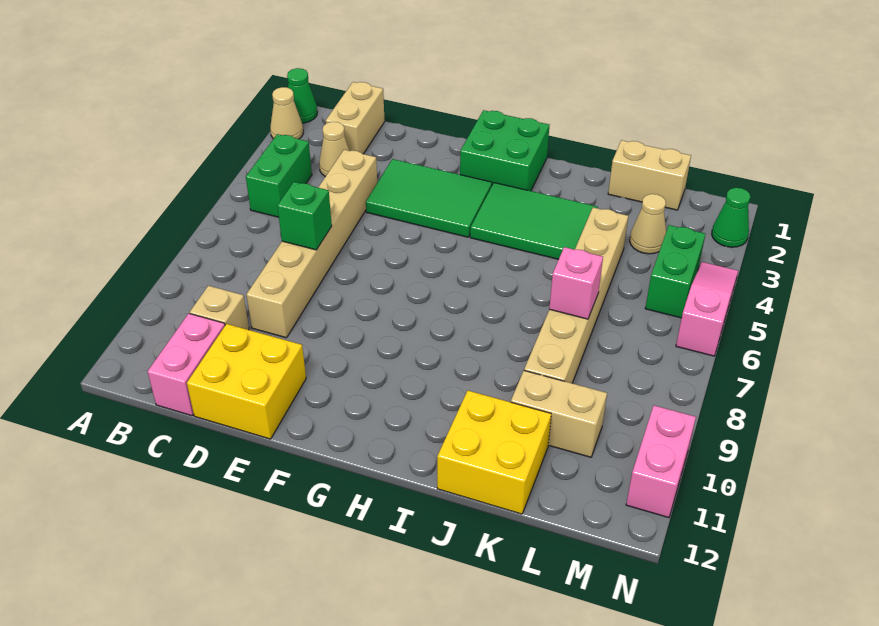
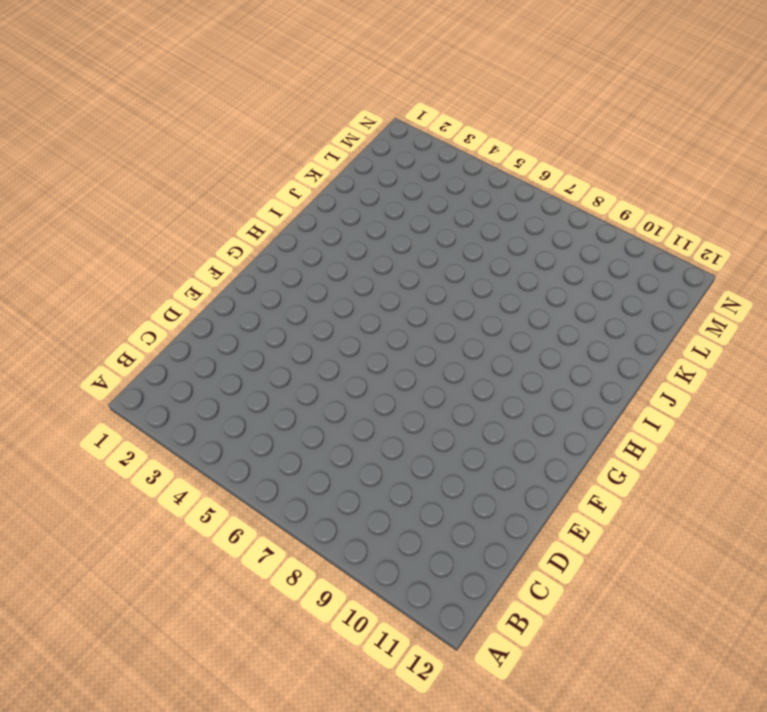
none -> green cone A1 level 1
none -> tan cone A2 level 1
none -> green brick B4:B5 level 1

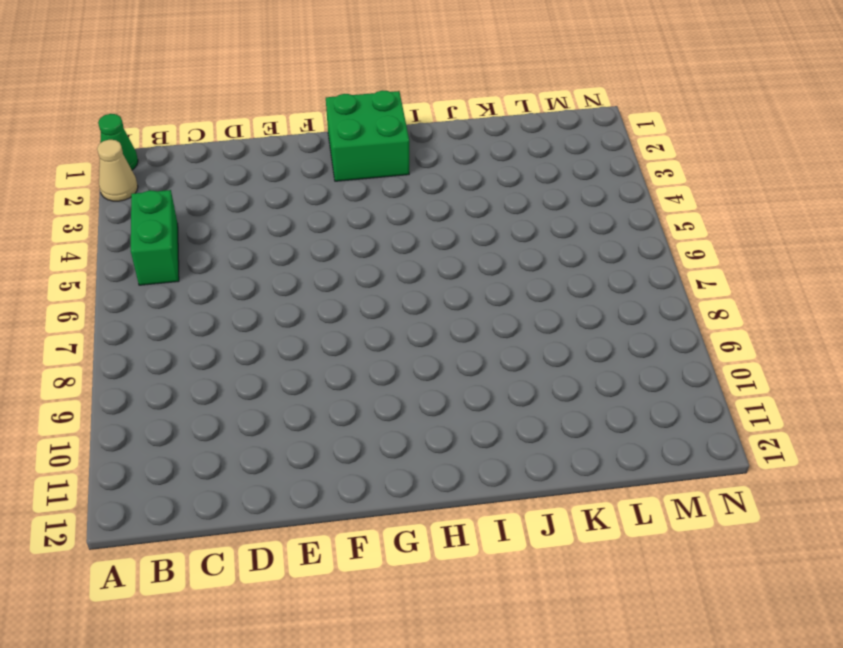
none -> tan brick C1:C2 level 1
none -> tan cone C3 level 1
none -> tan brick C10 level 1

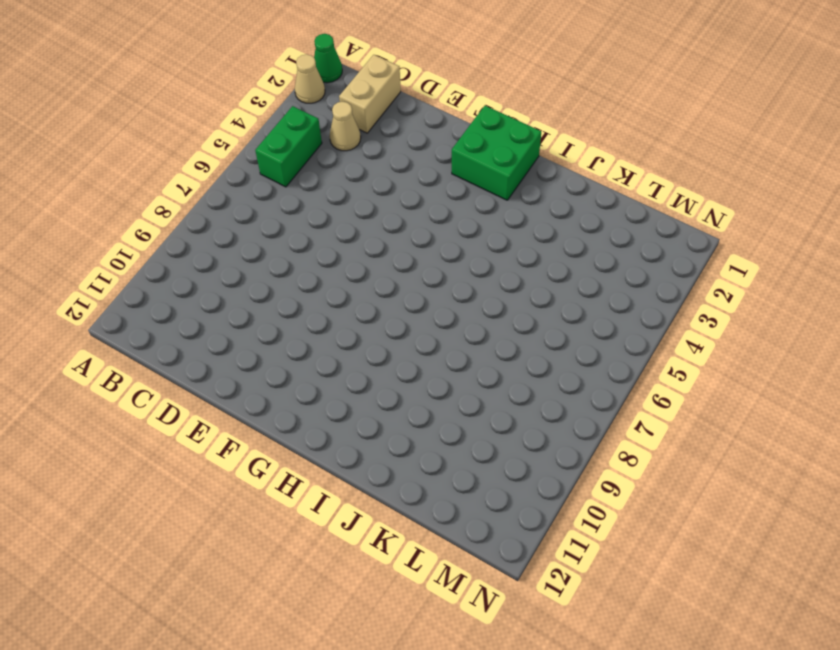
none -> tan brick C10 level 1
none -> pink brick C11:C12 level 1
none -> tan brick D4:D9 level 1

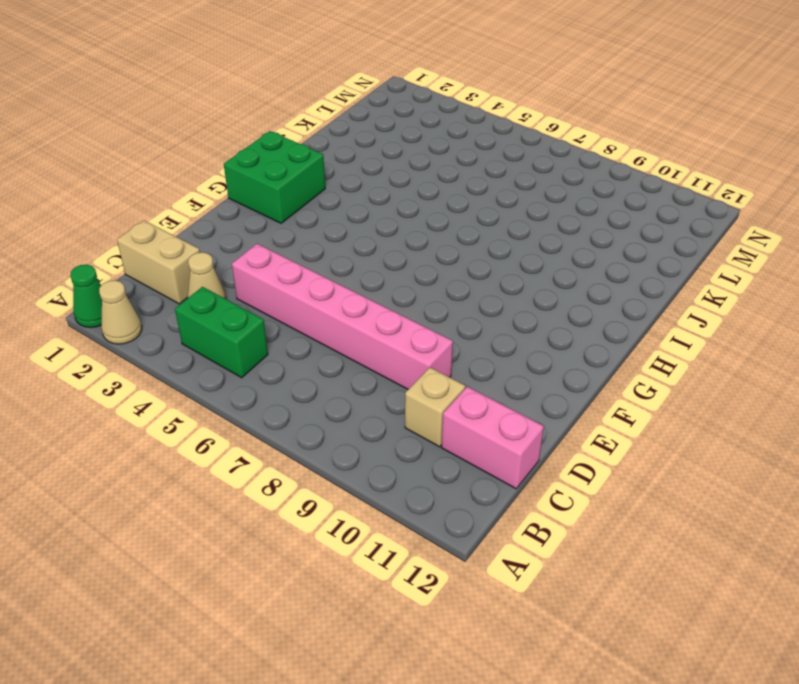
pink brick D4:D9 level 1 -> tan brick D4:D9 level 1
none -> yellow brick D11:E12 level 1
none -> green tile E3:G4 level 1
none -> green tile H3:J4 level 1

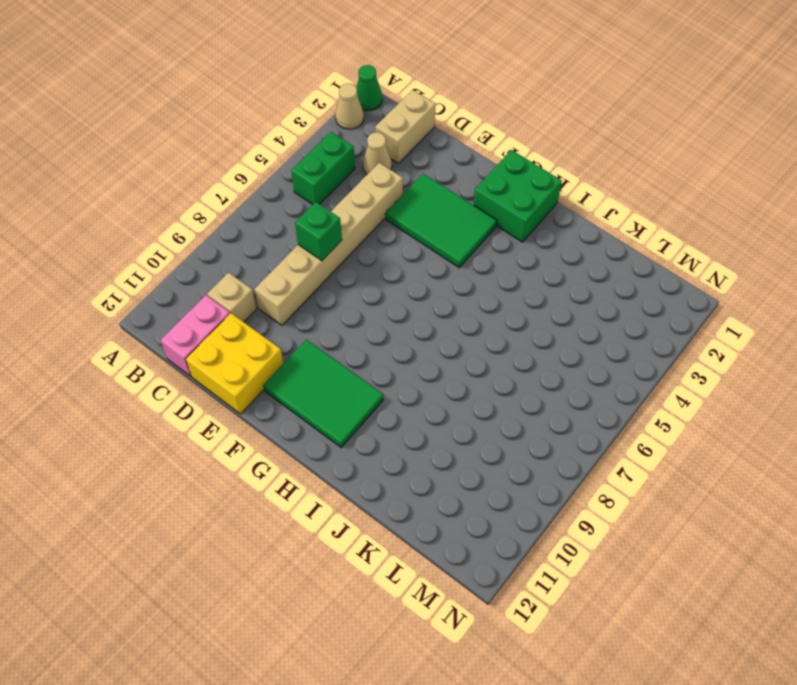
green tile F10:H11 level 1 -> green tile H3:J4 level 1
none -> yellow brick J11:K12 level 1
none -> tan brick K1:L1 level 1
none -> tan brick K4:K9 level 1

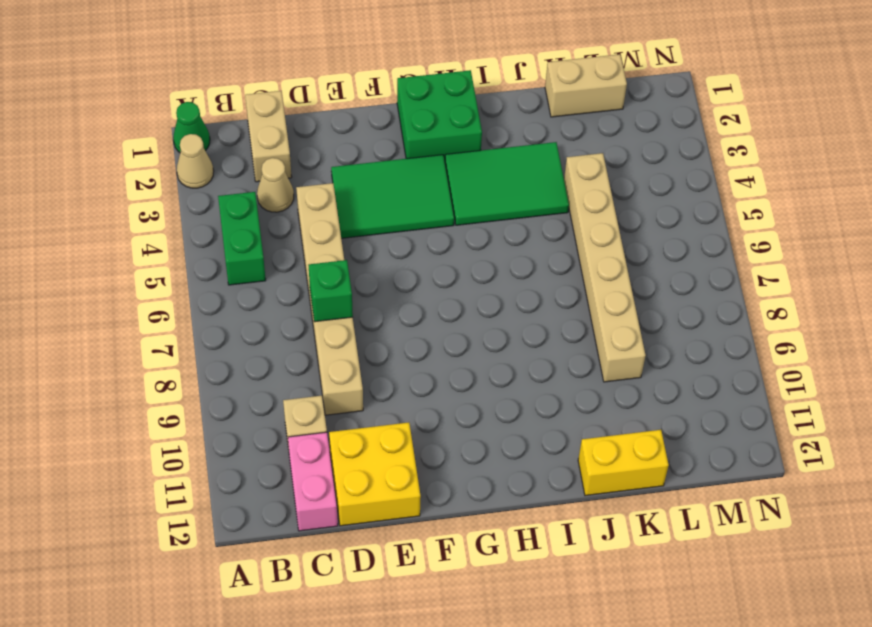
yellow brick J12:K12 level 1 -> yellow brick J11:K12 level 1
none -> tan brick K10:L10 level 1
none -> tan cone L3 level 1
none -> green brick M4:M5 level 1

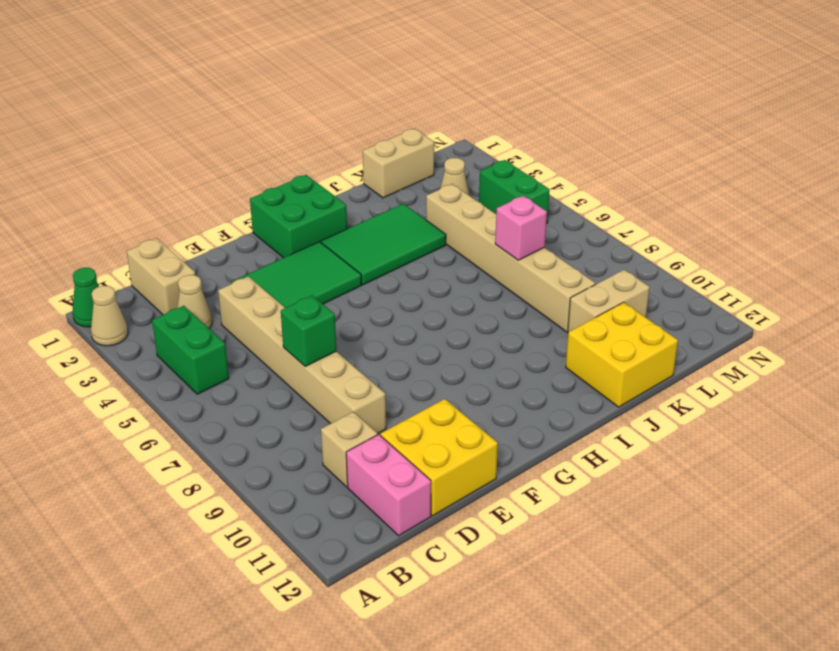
none -> green cone N2 level 1
none -> pink slope N4:N6 level 1 top 6
none -> pink brick N10:N11 level 1

